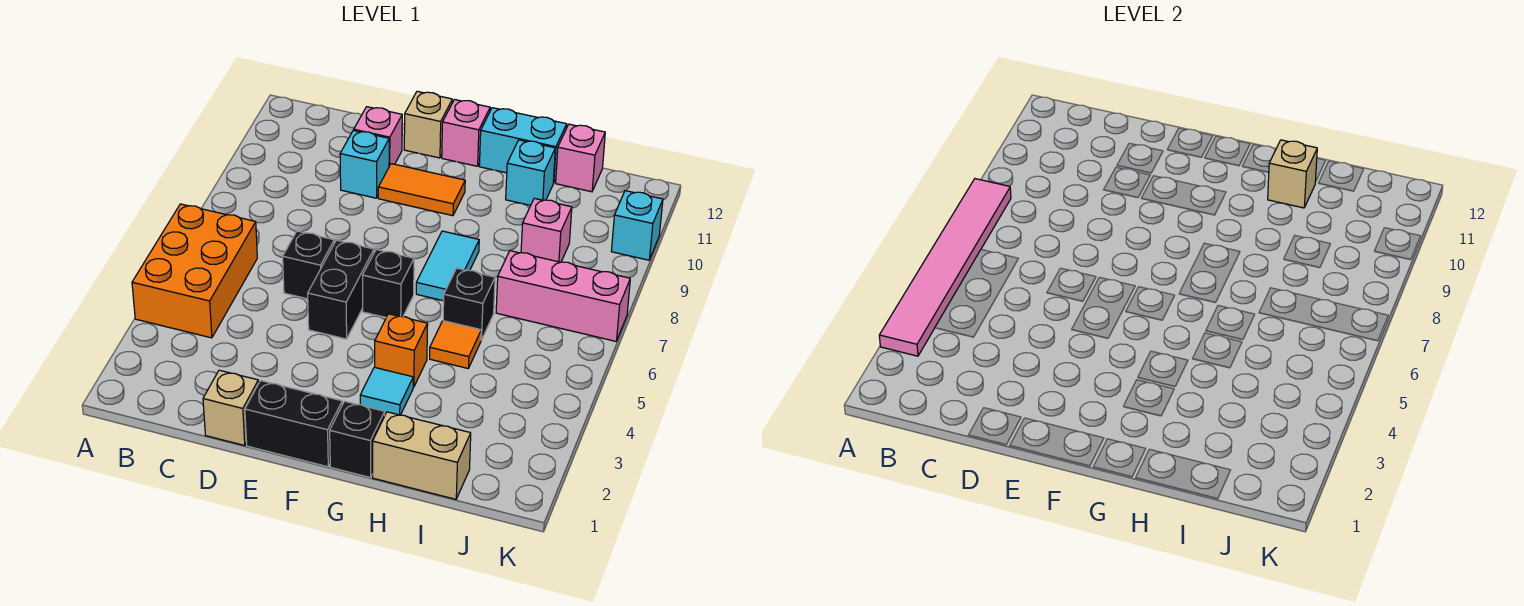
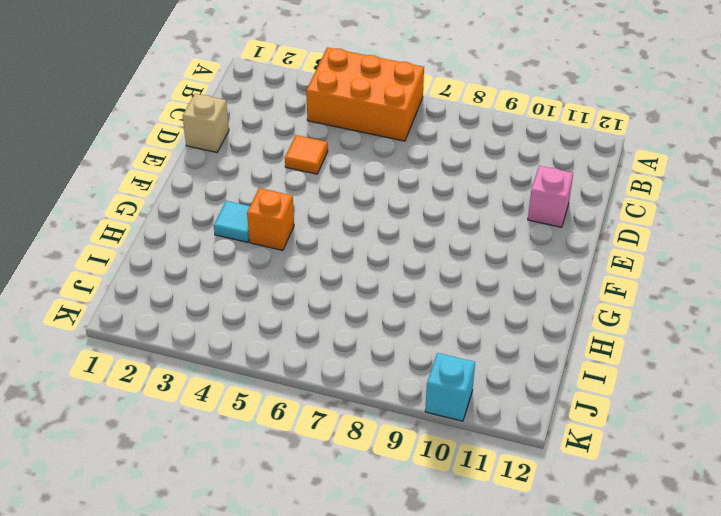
orange tile D4 level 1 -> orange tile H5 level 1
none -> black brick D6 level 1
none -> cyan brick D10 level 1
none -> black brick E1:F1 level 1

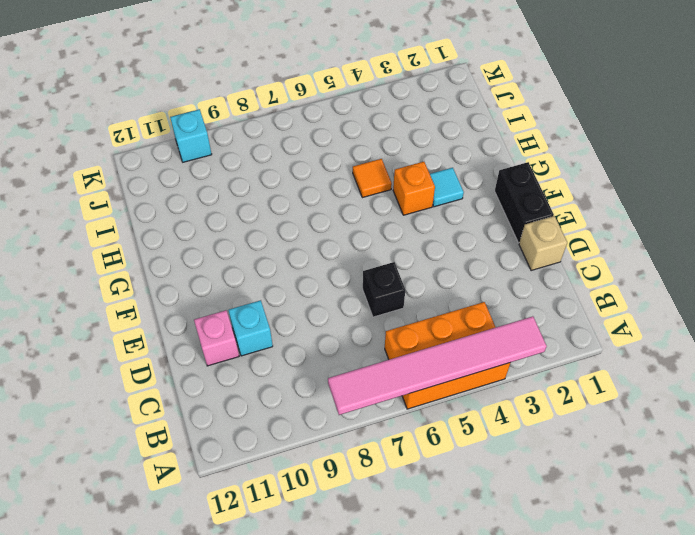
none -> black brick E5:E6 level 1
none -> orange tile E10:F10 level 1
none -> tan brick E12 level 1

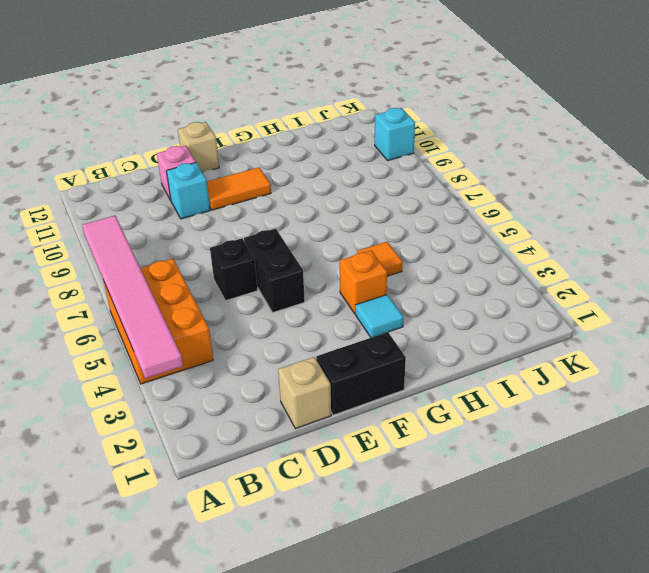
none -> black brick F6 level 1
none -> pink brick F12 level 1
none -> black brick G1 level 1

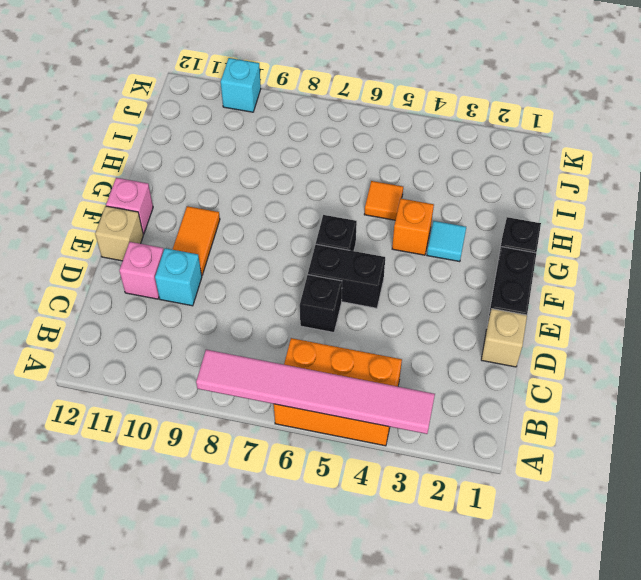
none -> cyan tile G7:G8 level 1
none -> cyan brick G12:H12 level 1
none -> tan brick H1:I1 level 1

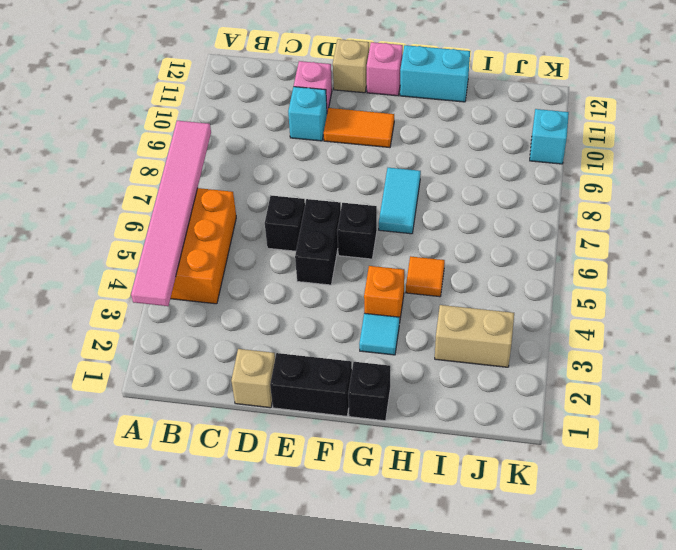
tan brick I3:J3 level 1 -> tan brick H1:I1 level 1
none -> black brick H6 level 1
none -> cyan brick H11 level 1
none -> pink brick I7:K7 level 1

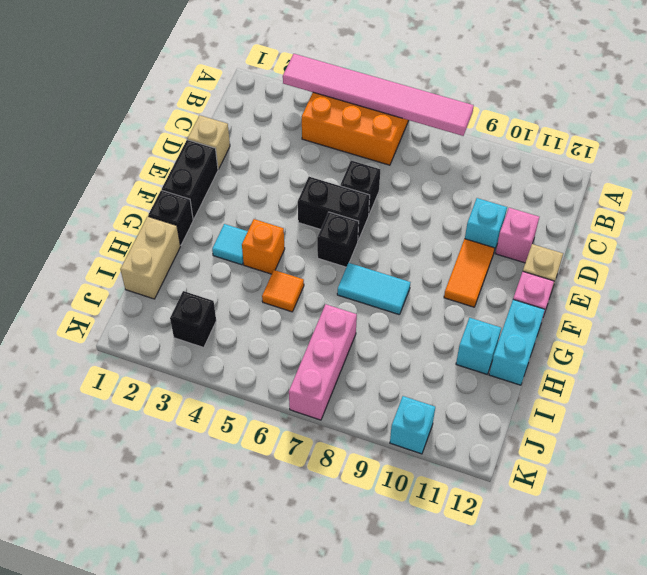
black brick J3 level 1 -> black brick H6 level 1
none -> pink brick I9 level 1
none -> pink brick I12 level 1
none -> tan brick H11 level 2

